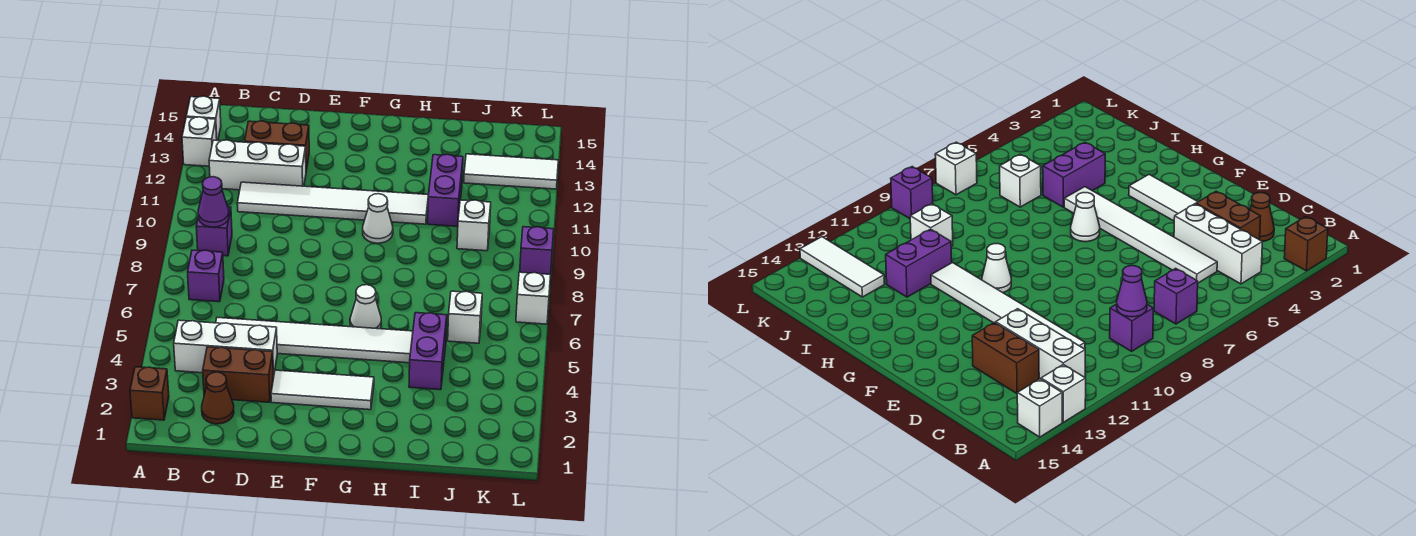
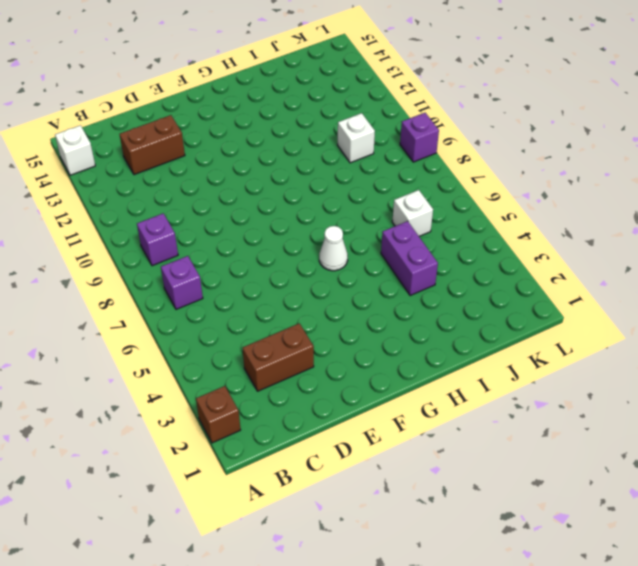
none -> white brick A13 level 1
none -> white brick B4:D4 level 1
none -> white brick B12:D12 level 1

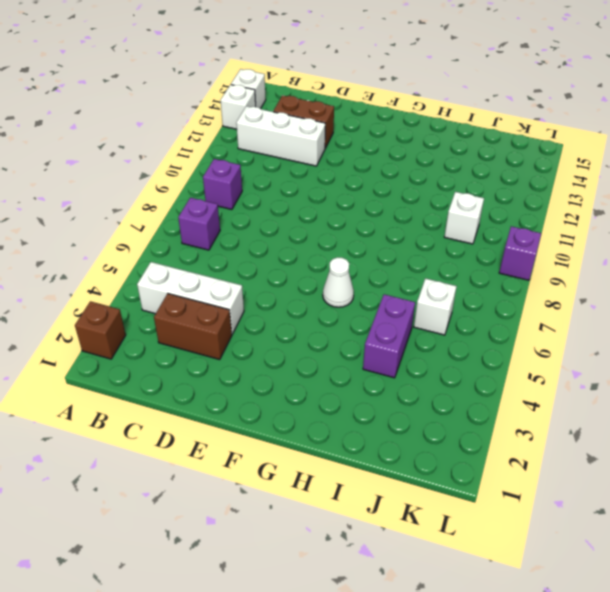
none -> brown cone C2 level 1
none -> white tile C5:H5 level 1
none -> white tile C11:H11 level 1

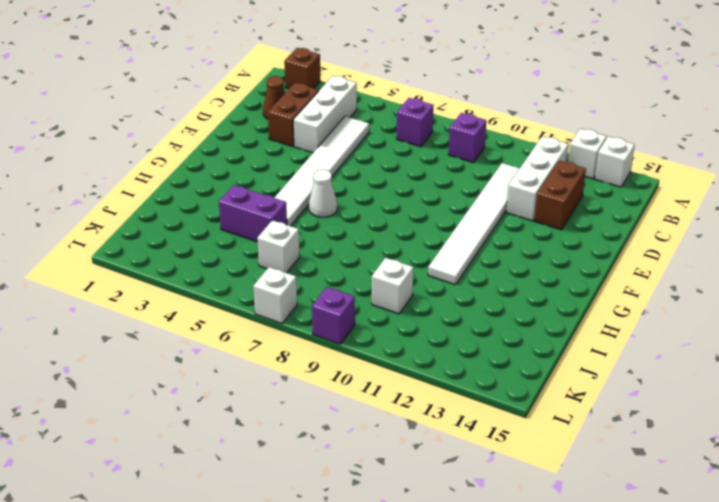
none -> white tile E3:G3 level 1
none -> white cone G10 level 1
none -> purple brick I11:I12 level 1

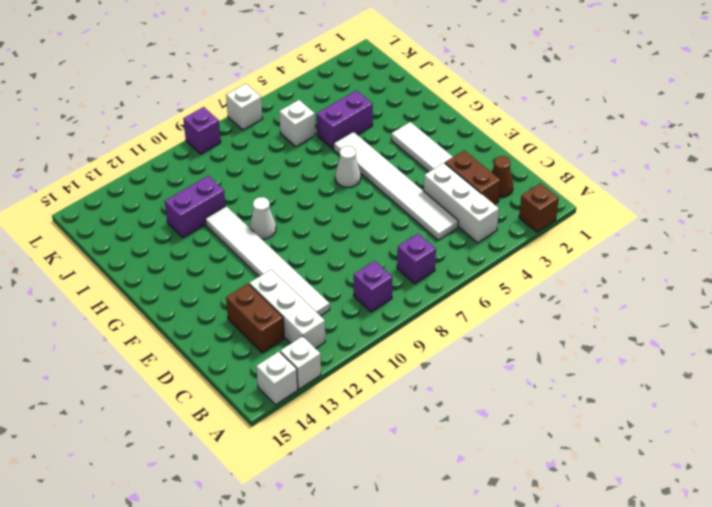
none -> white brick J10 level 1
none -> white tile J13:L13 level 1
none -> purple cone B9 level 2

